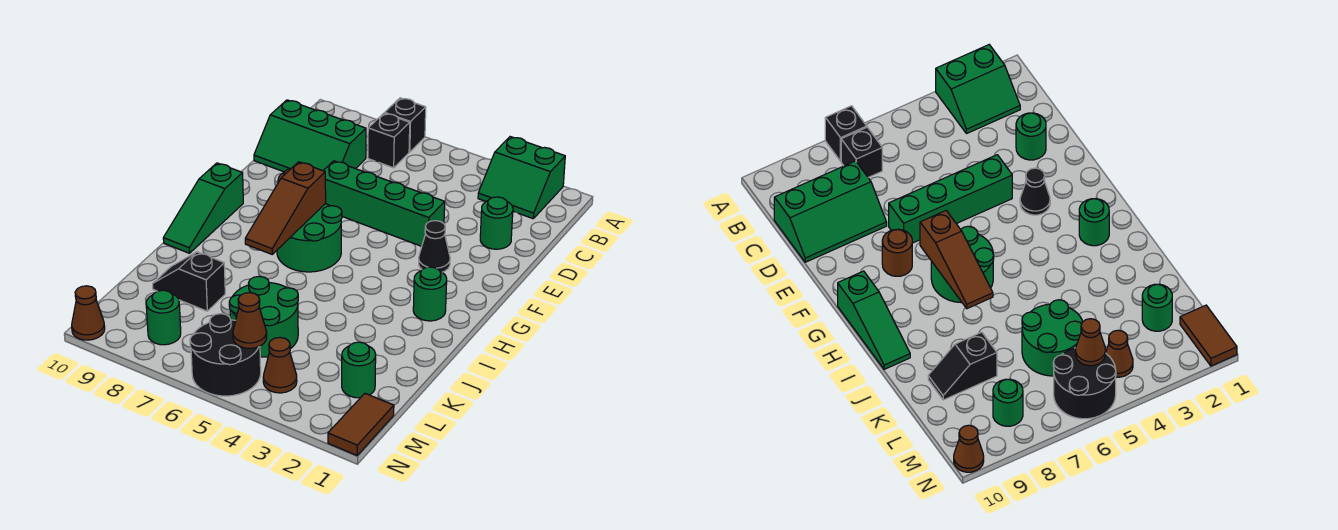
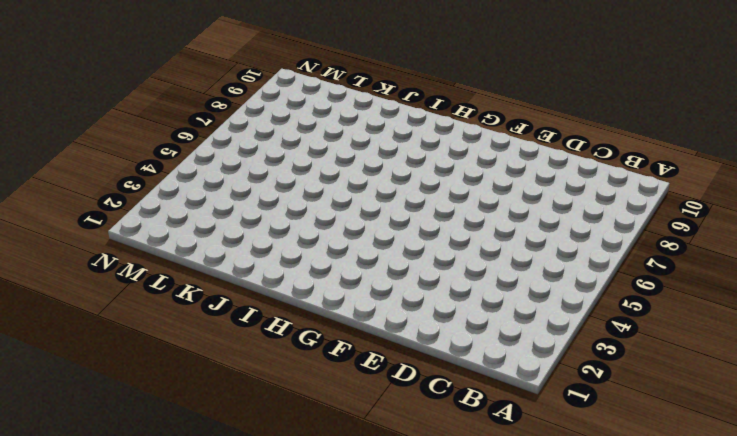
none -> green slope A2:B3 level 1 top A
none -> black brick A7 level 1
none -> black brick B7 level 1

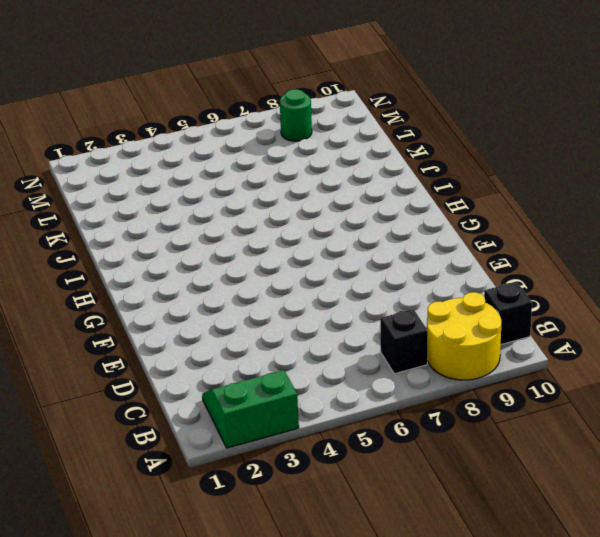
yellow round brick A8:B9 level 1 -> none
black brick B10 level 1 -> black brick A7 level 1
none -> green slope C8:D10 level 1 top C
none -> green round brick D2 level 1
none -> green brick E4:E7 level 1

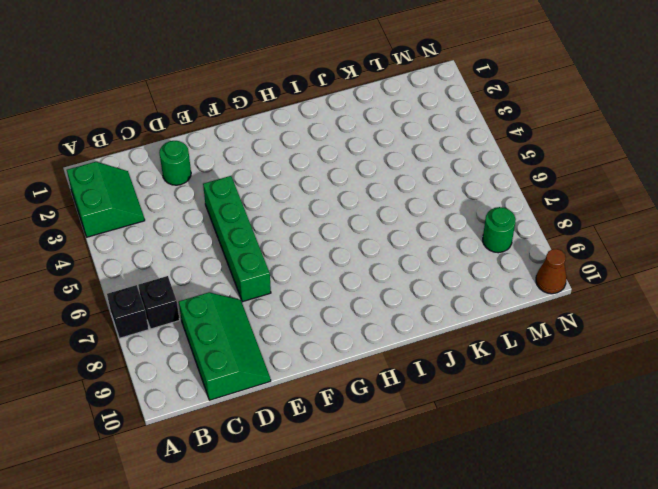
none -> black cone F3 level 1
none -> brown round brick F8 level 1
none -> green round brick G6:H7 level 1

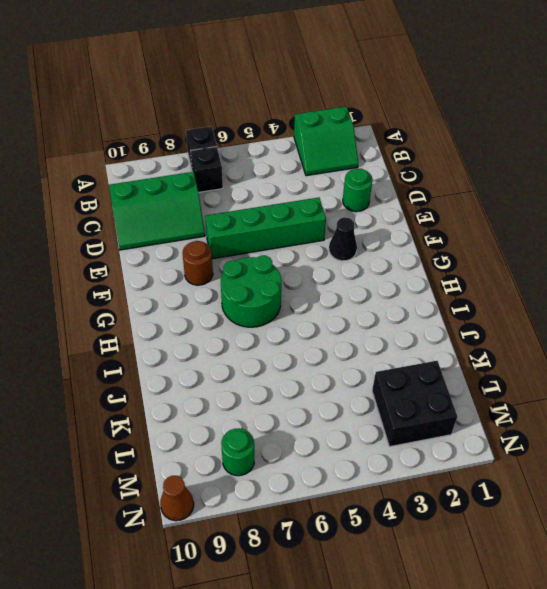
black brick L2:M3 level 1 -> green round brick L2 level 1
none -> green slope G10:I10 level 1 top G
none -> green round brick H2 level 1
none -> green round brick K5:L6 level 1

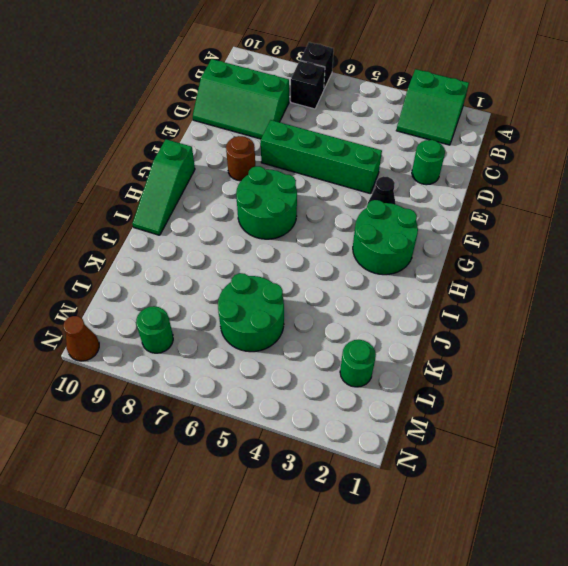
green round brick G2:H3 level 1 -> green round brick H2 level 1
none -> black slope K8:K9 level 1 top 8
none -> brown tile M1:N1 level 1
none -> brown cone M4 level 1

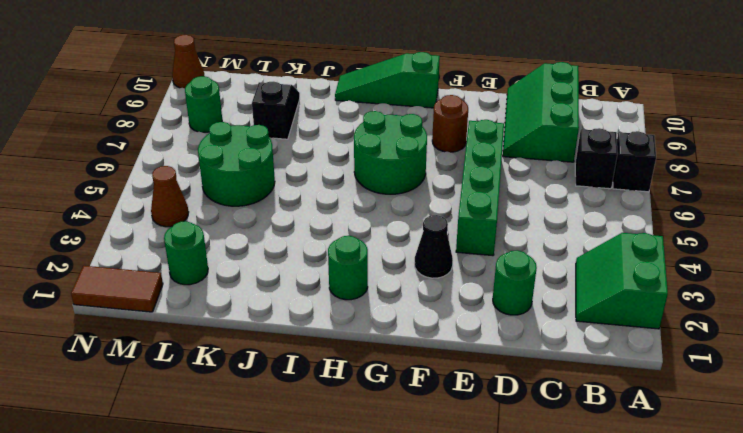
none -> black round brick M5:N6 level 1
none -> brown slope G7:I7 level 2 top G
none -> brown cone M5 level 2

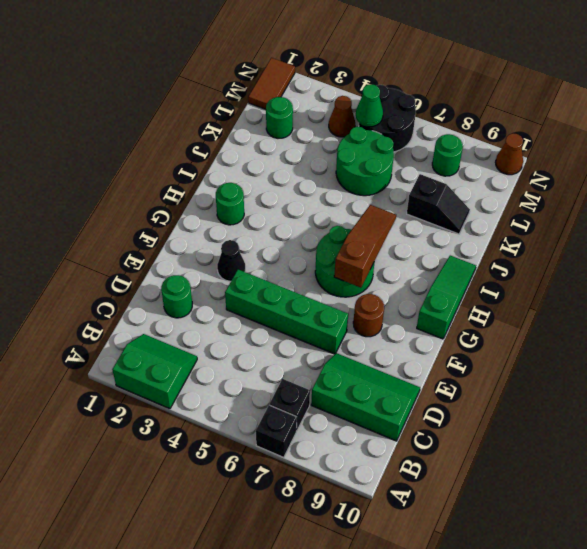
green cone M5 level 2 -> brown cone M5 level 2

